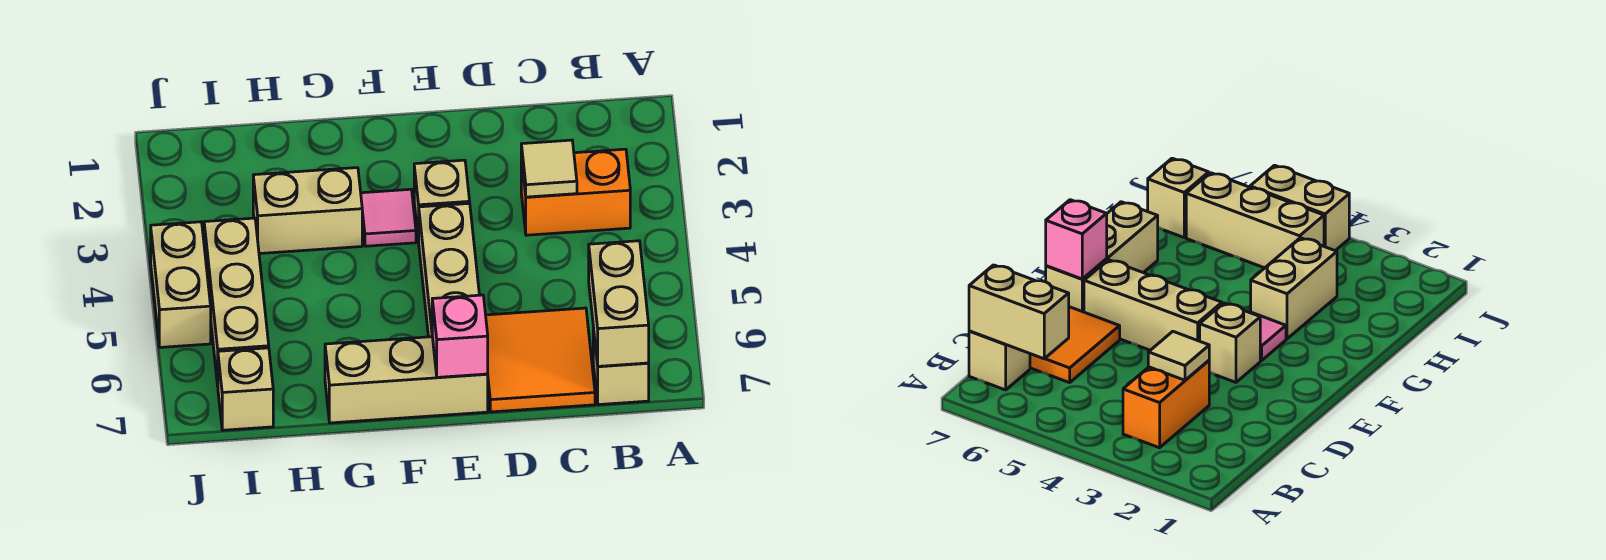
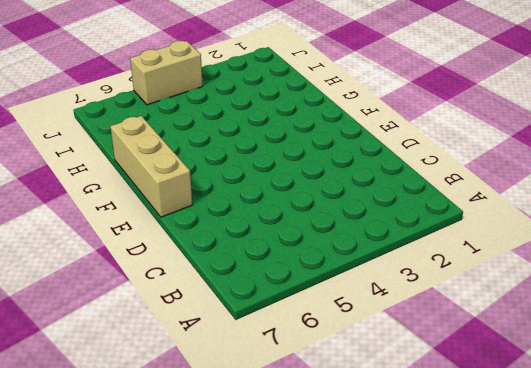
none -> orange brick B3:C3 level 1
none -> tan brick B7 level 1
none -> orange tile C6:D7 level 1

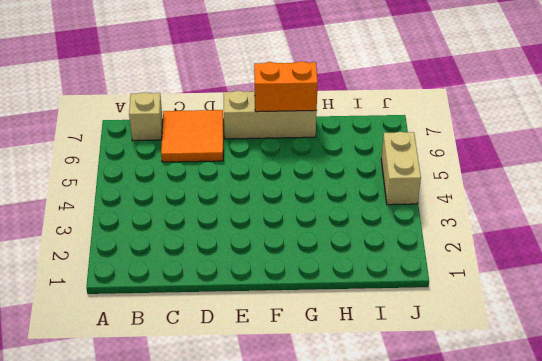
orange brick F7:G7 level 2 -> orange brick B3:C3 level 1
none -> tan brick E3 level 1
none -> tan brick E4:E6 level 1
none -> pink tile F3 level 1

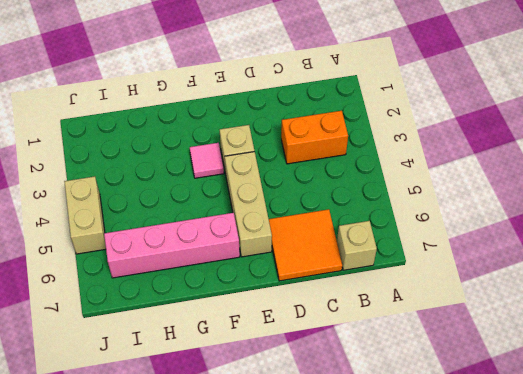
pink brick F6:I6 level 1 -> tan brick I4:I6 level 1
none -> tan brick E7:G7 level 1
none -> tan brick G3:H3 level 1
none -> tan brick I7 level 1

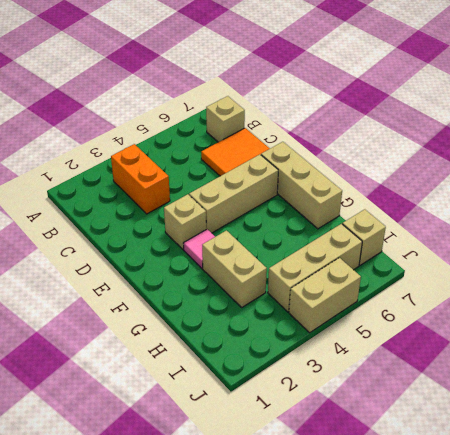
none -> tan brick B6:B7 level 2
none -> tan tile C3 level 2
none -> pink brick E7 level 2

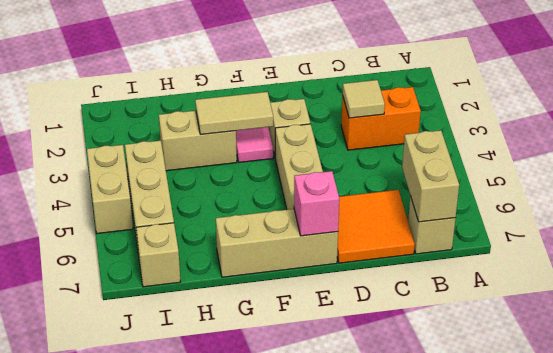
tan tile F3:G3 level 2 -> none

